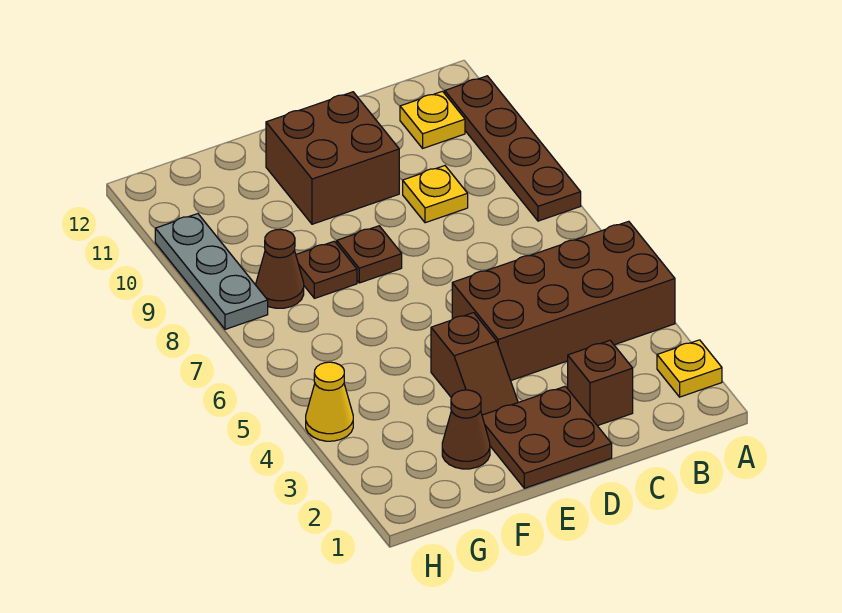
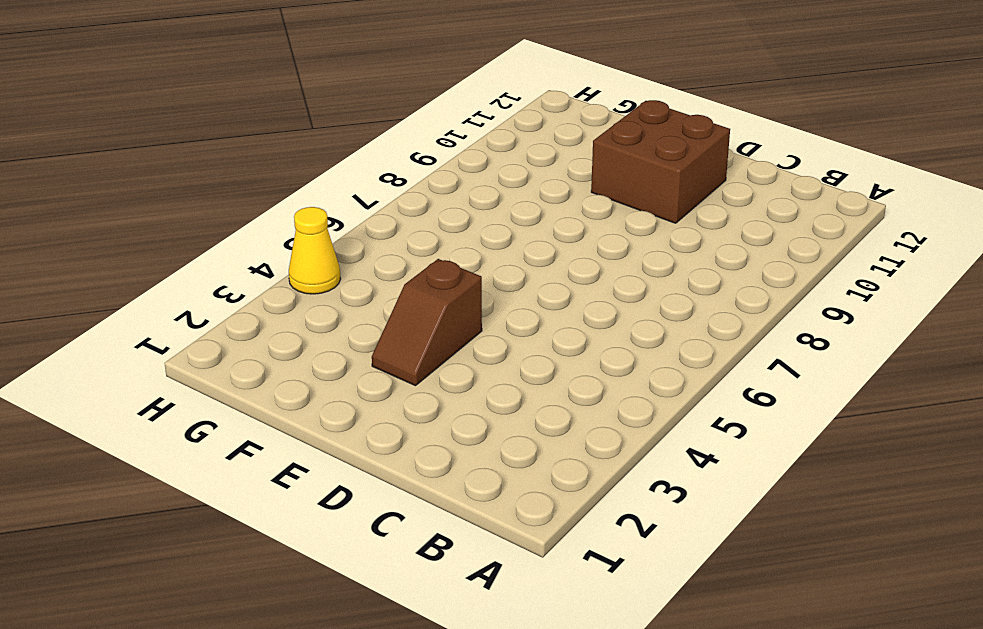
none -> yellow plate A2 level 1
none -> brown brick A4:D5 level 1
none -> brown plate A8:A11 level 1

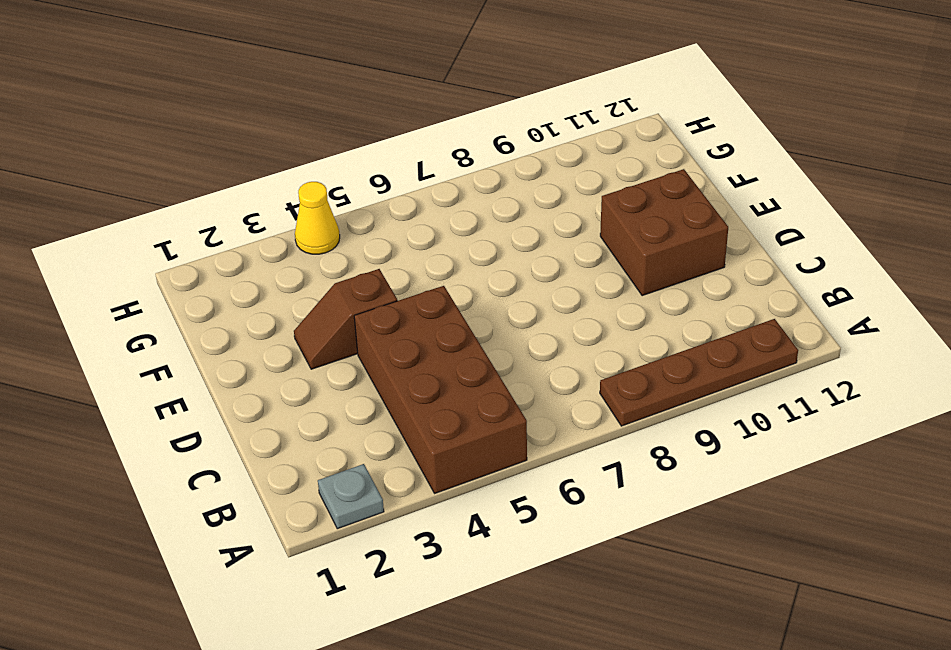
grey plate A2 level 1 -> yellow plate A2 level 1
none -> yellow plate B11 level 1
none -> brown brick C2 level 1
none -> yellow plate C9 level 1

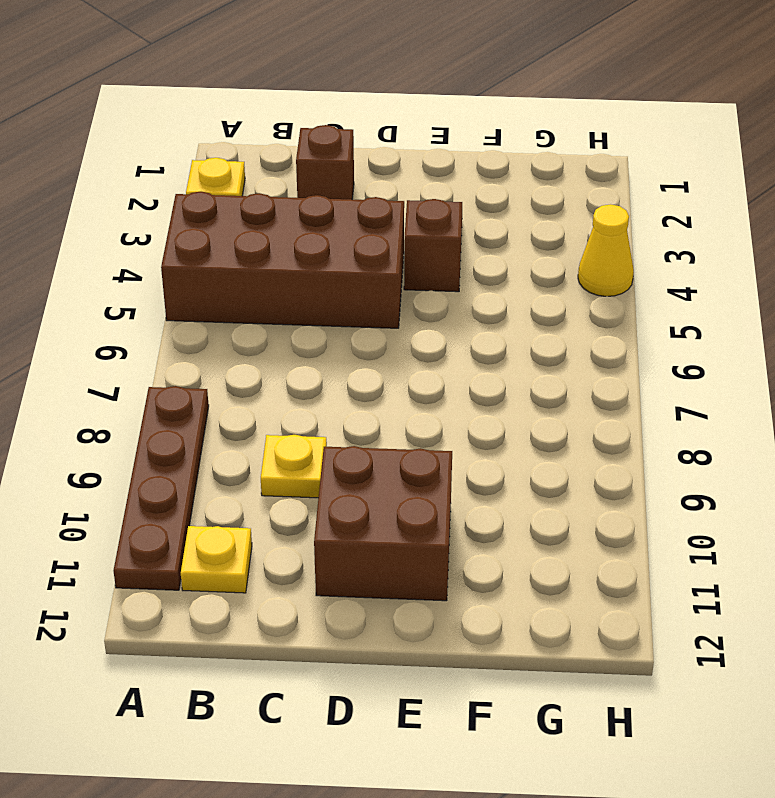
none -> brown plate D1:E2 level 1
none -> brown plate E8 level 1
none -> brown cone F2 level 1

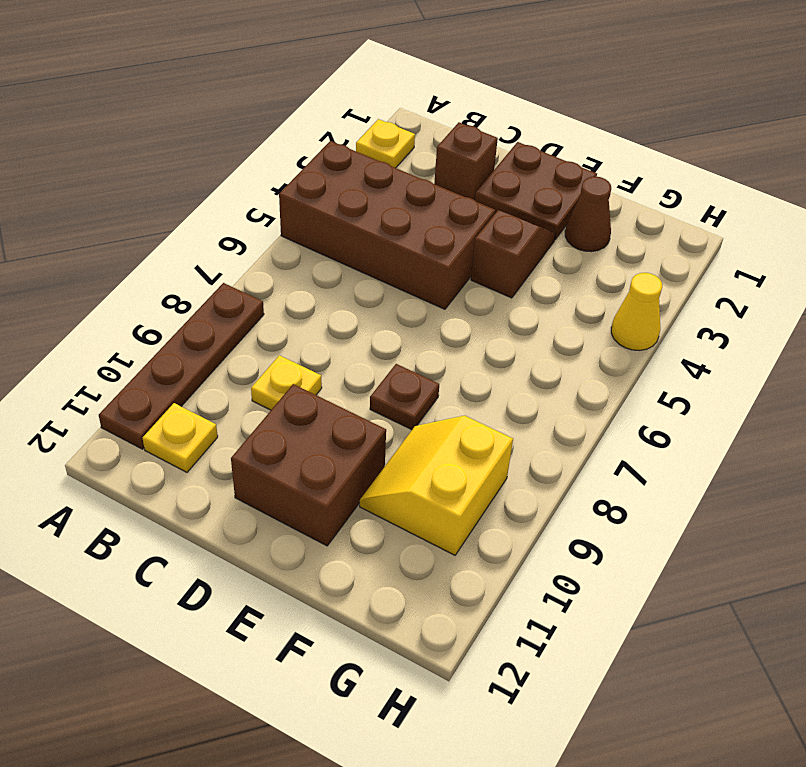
yellow slope F9:G10 level 1 top G -> none
none -> brown plate F8 level 1
none -> brown cone G8 level 1
none -> grey plate H8:H10 level 1

